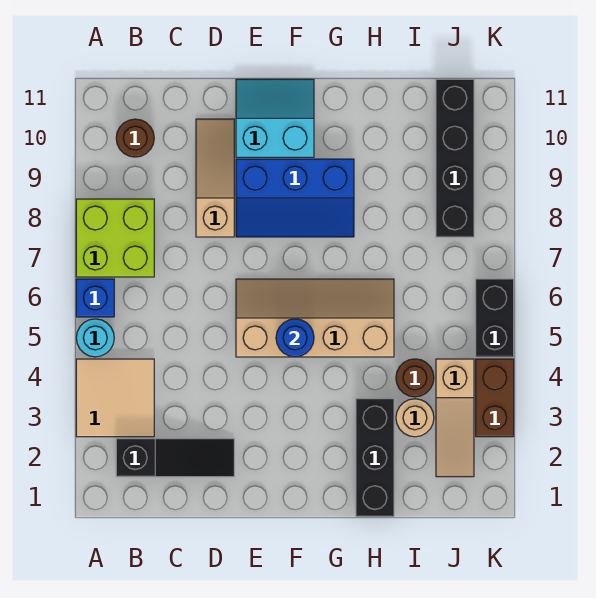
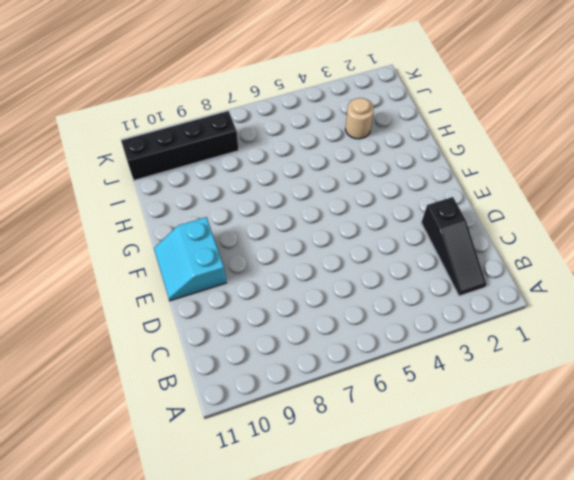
black slope B2:D2 level 1 top D -> black slope B2:D2 level 1 top B
none -> tan tile A3:B4 level 1
none -> cyan round brick A5 level 1
none -> blue brick A6 level 1

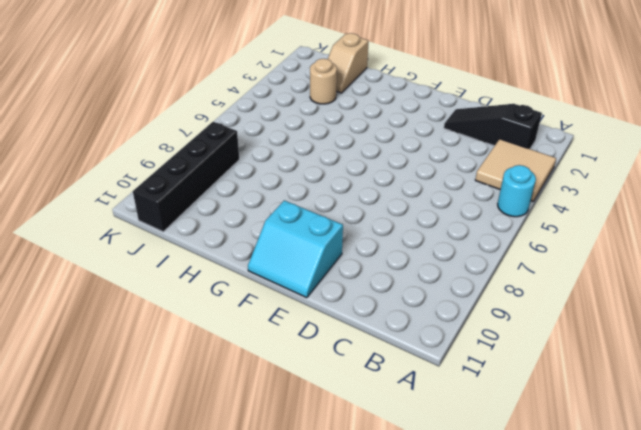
tan slope I1:I2 level 1 top 1 -> none
none -> blue brick A6 level 1
none -> lime brick A7:B8 level 1
none -> brown round brick B10 level 1

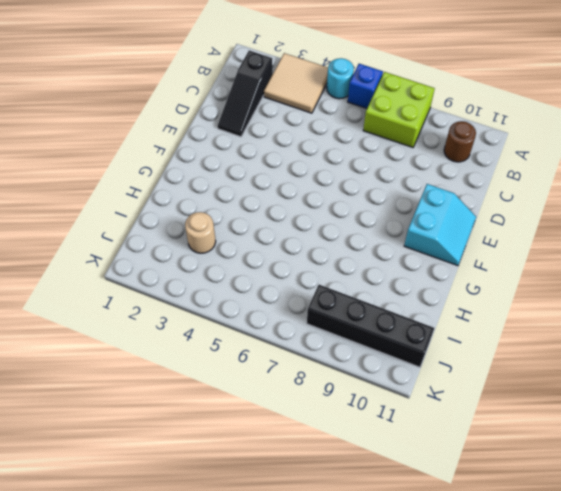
none -> tan slope D8:D10 level 1 top 8
none -> tan slope E5:H6 level 1 top 5
none -> blue slope E8:G9 level 1 top 9

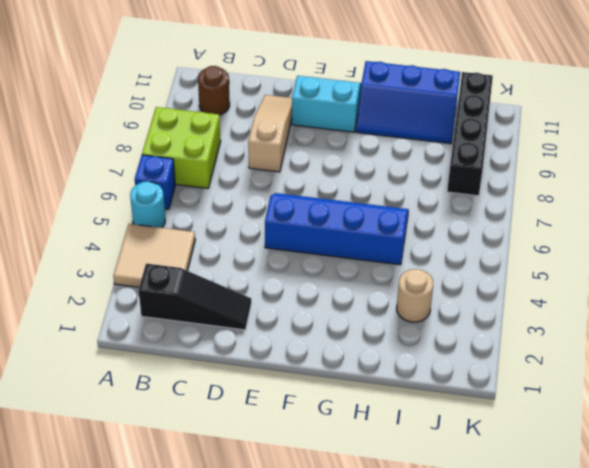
blue slope E5:H6 level 1 top 5 -> tan slope E5:H6 level 1 top 5
blue slope G10:I11 level 1 top 11 -> blue slope E8:G9 level 1 top 9
none -> black brick H1:H3 level 1
none -> brown round brick I4 level 1
none -> tan slope J2:J4 level 1 top 4

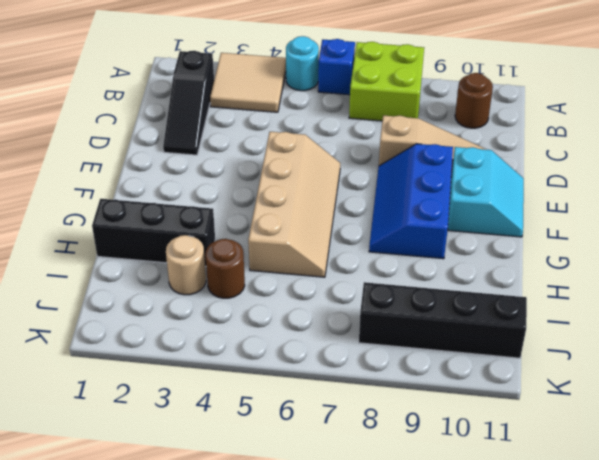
none -> tan slope J2:J4 level 1 top 4
none -> brown brick K3:K4 level 1
none -> black brick K5:K6 level 1

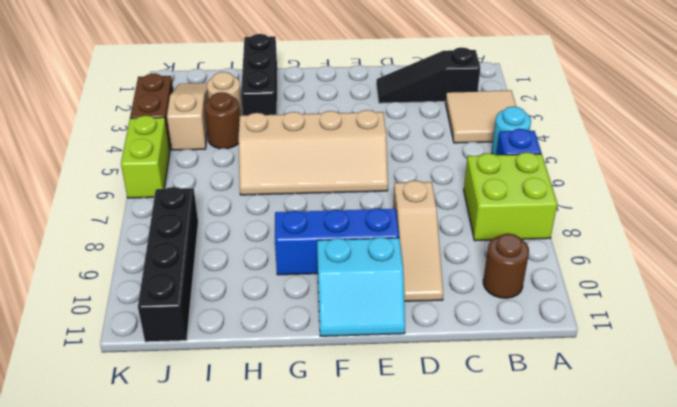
lime brick K5:K6 level 1 -> black brick K5:K6 level 1
none -> blue round brick F5 level 2

